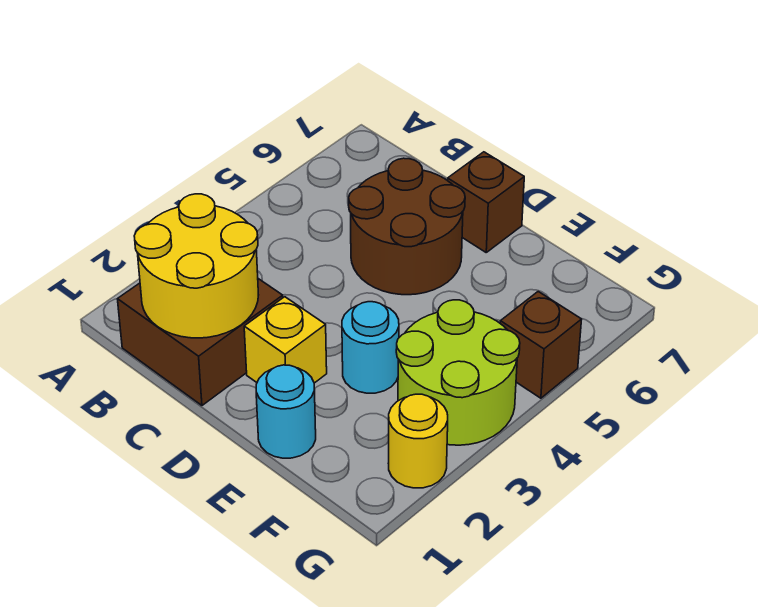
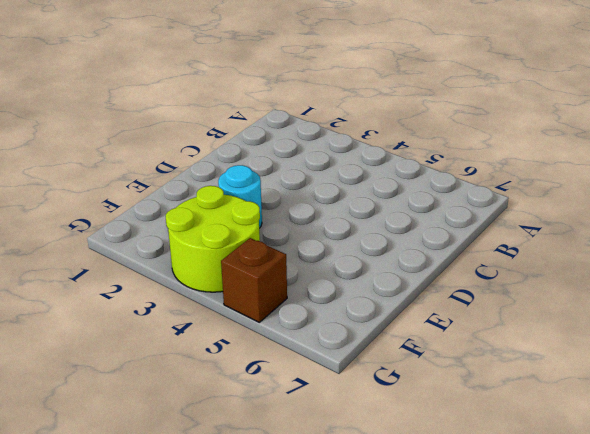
none -> brown brick B1:C2 level 1
none -> brown round brick C5:D6 level 1

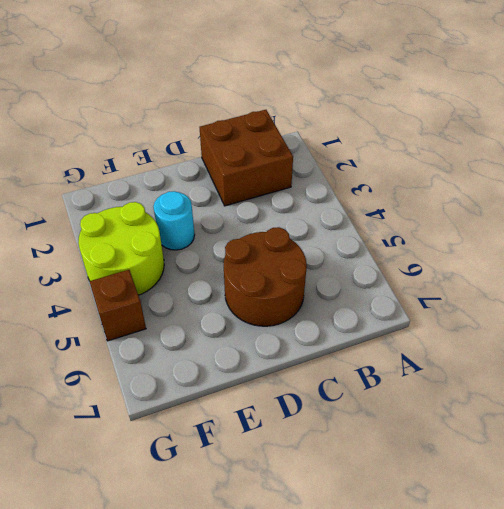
none -> yellow brick D2 level 1
none -> brown brick D7 level 1

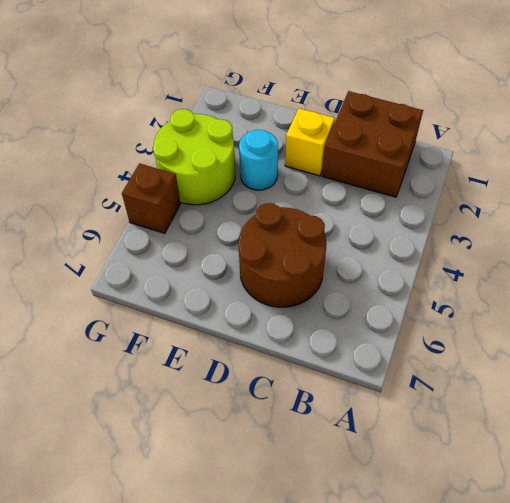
none -> brown brick D7 level 1
none -> cyan round brick E1 level 1

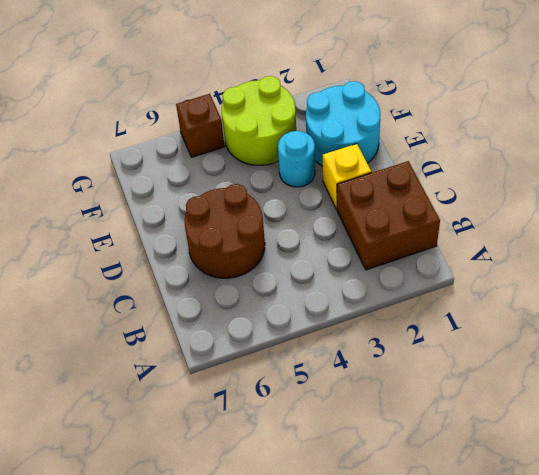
cyan round brick E1:F2 level 1 -> cyan round brick E1 level 1
none -> brown brick D7 level 1
none -> yellow round brick G2 level 1

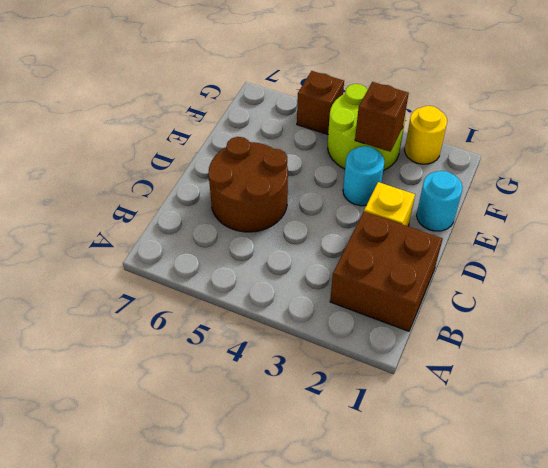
brown brick F3 level 2 -> brown brick D7 level 1
none -> yellow round brick B1:C2 level 2

